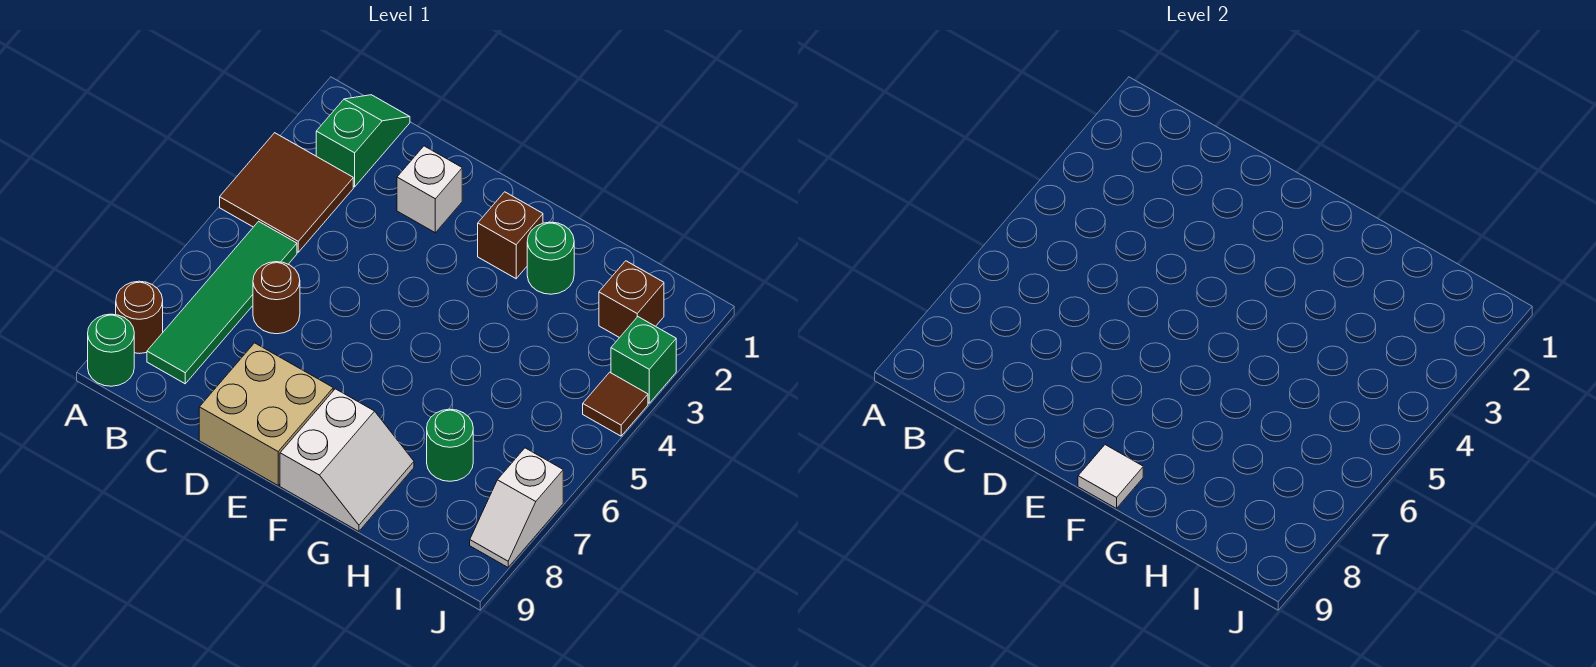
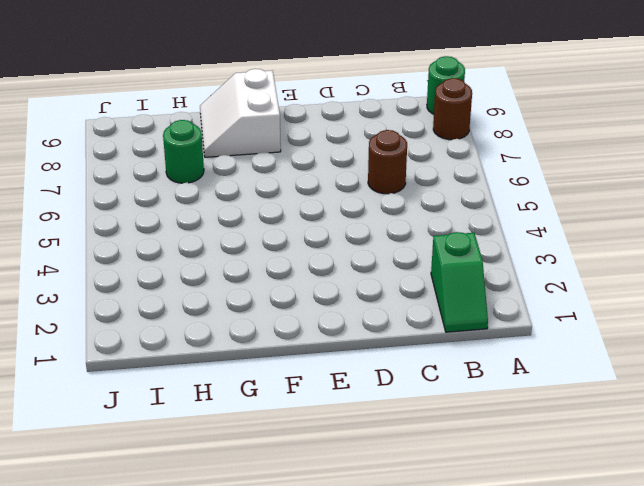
none -> brown tile A3:B4 level 1
none -> green tile B5:B8 level 1
none -> white brick D2 level 1

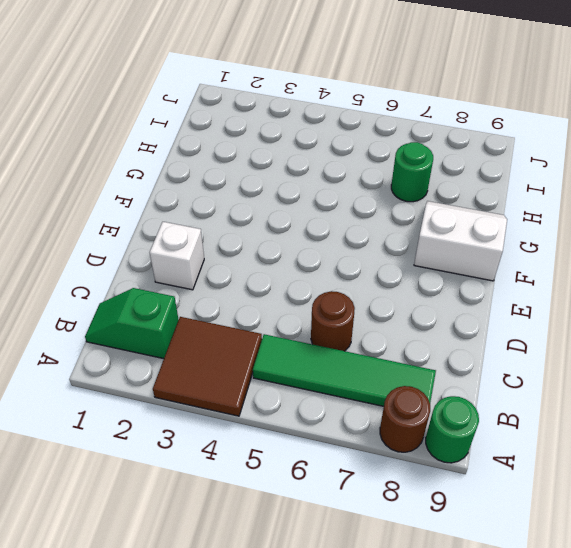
none -> tan brick D8:E9 level 1
none -> brown brick F2 level 1
none -> green round brick G2 level 1

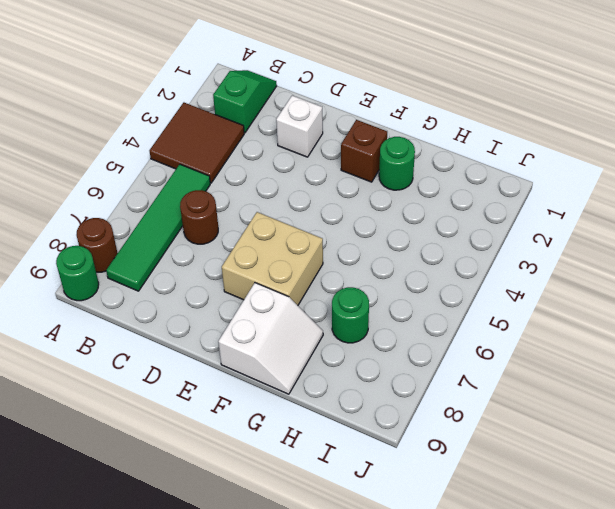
tan brick E6:F7 level 1 -> tan brick D8:E9 level 1
none -> brown brick I2 level 1
none -> green brick J3 level 1
none -> brown tile J4 level 1

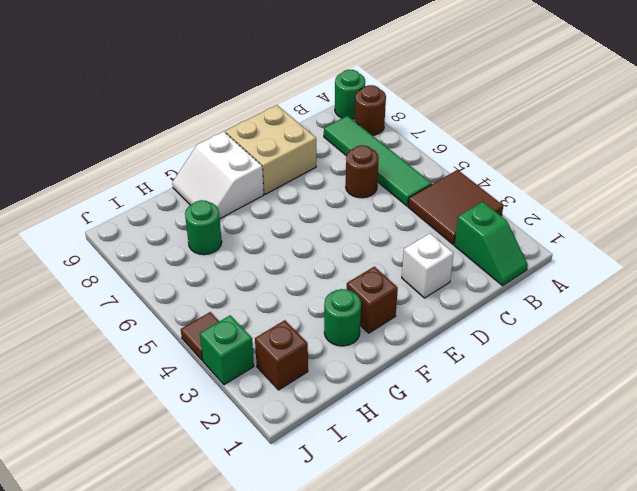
none -> white slope J7:J8 level 1 top 7
none -> white tile F9 level 2

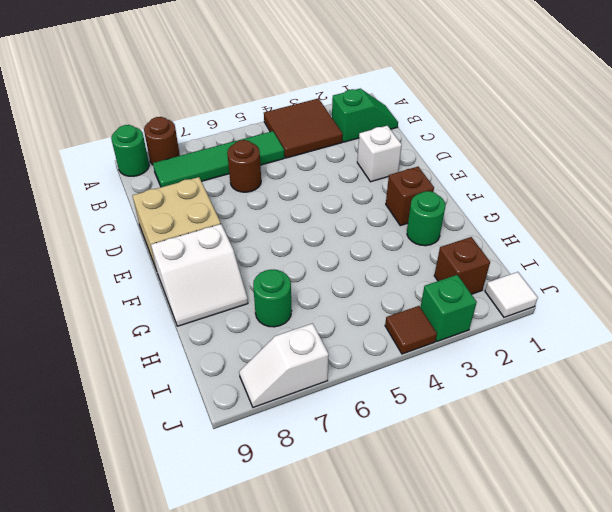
white tile J1 level 1 -> white tile F9 level 2

